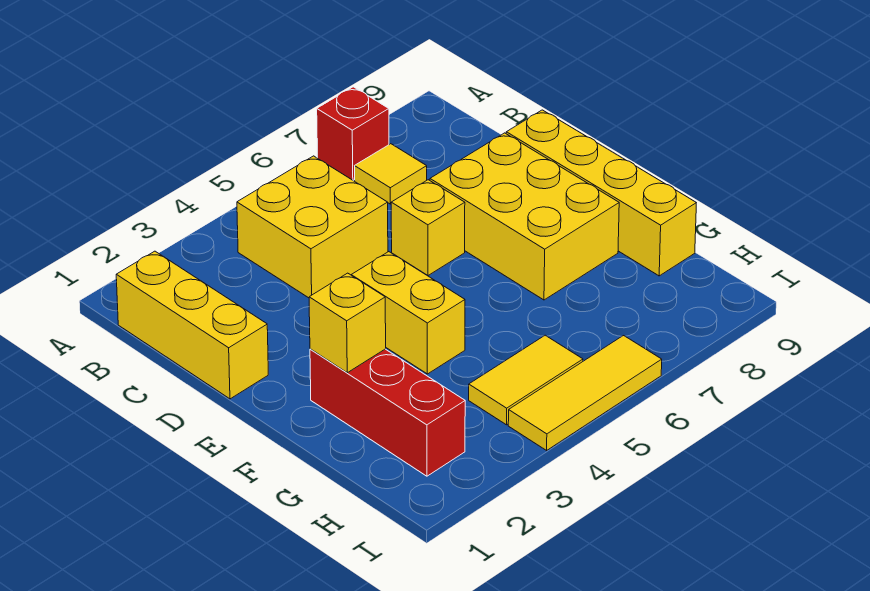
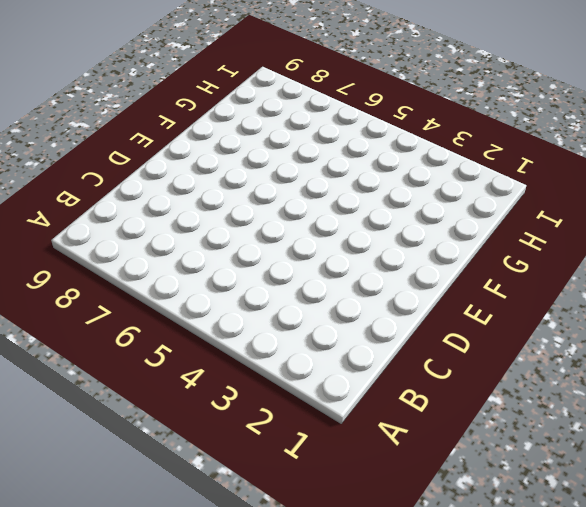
none -> red brick A7 level 1
none -> yellow brick B1:D1 level 1
none -> yellow brick B4:C5 level 1

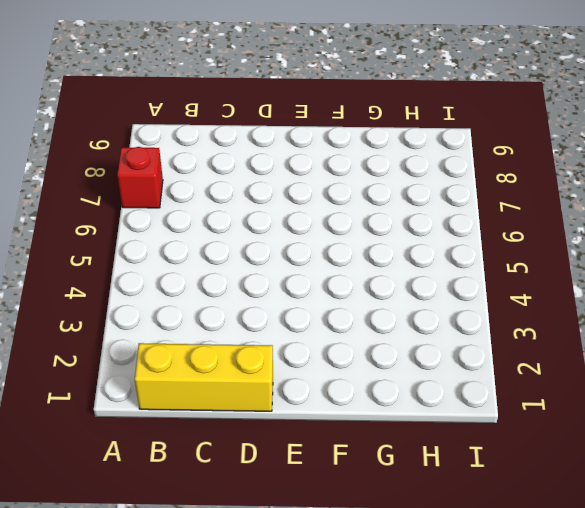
none -> yellow brick B4:C5 level 1
none -> yellow tile B7 level 1
none -> yellow brick D6 level 1

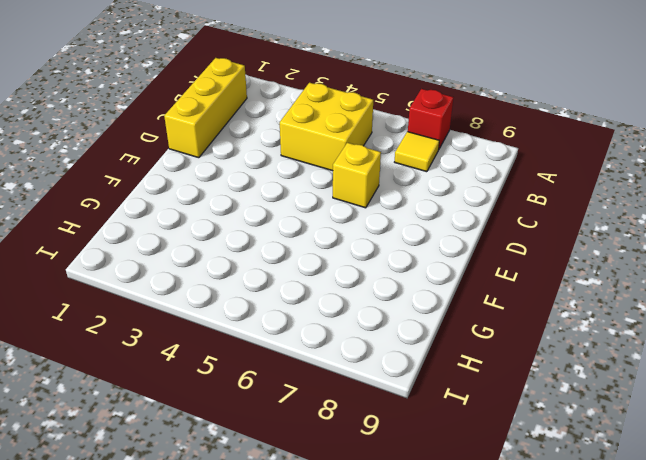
none -> yellow brick D7:F8 level 1
none -> yellow brick D9:G9 level 1
none -> yellow brick E4:F4 level 1

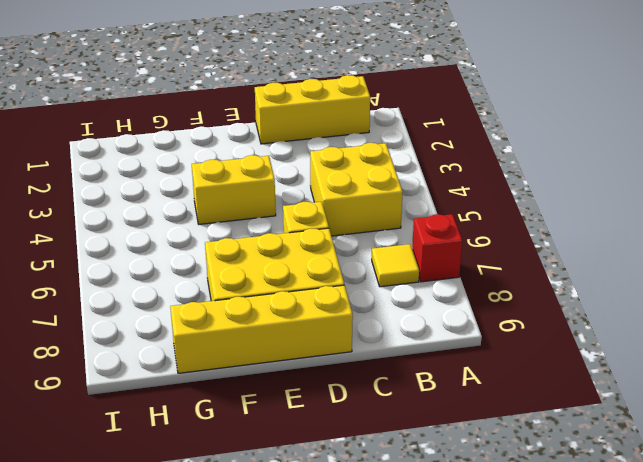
none -> red brick F2:H2 level 1
none -> yellow tile H4:H5 level 1
none -> yellow tile I4:I6 level 1

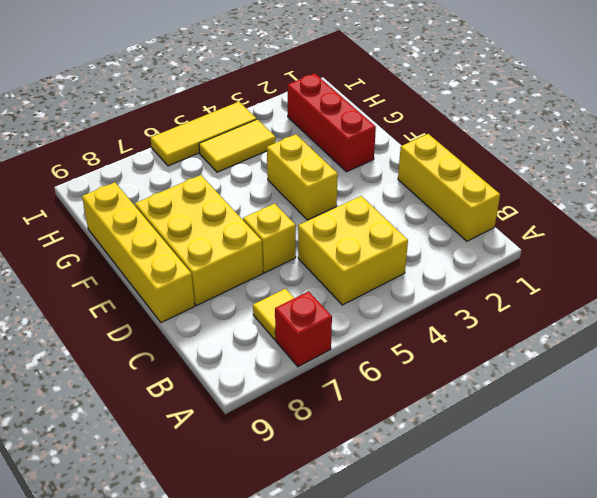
none -> yellow brick F2 level 2

